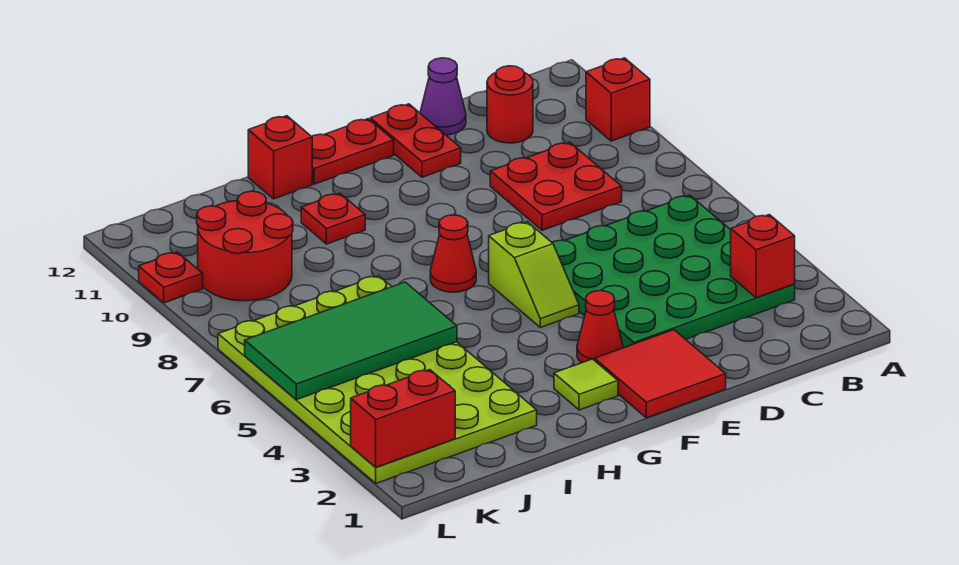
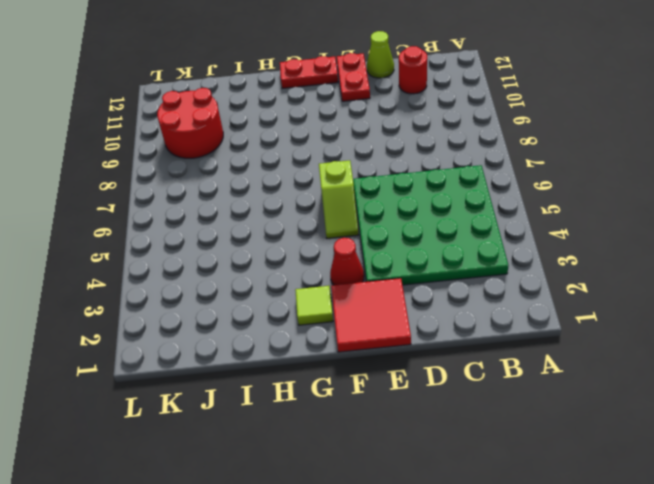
lime cone D12 level 1 -> purple cone D12 level 1
none -> red brick A10 level 1
none -> red plate C8:D9 level 1
none -> red cone G7 level 1

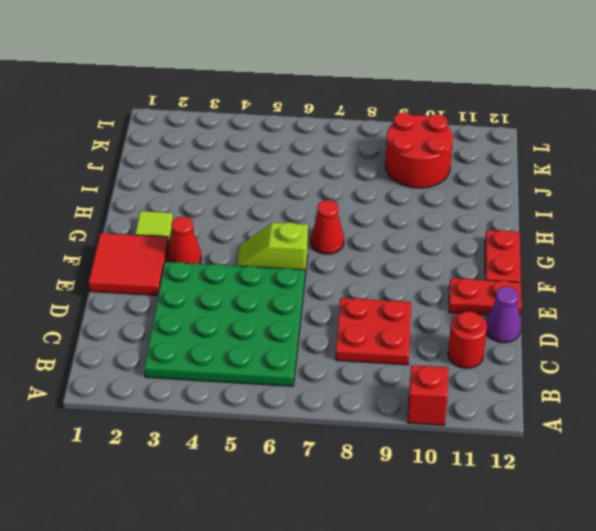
none -> red plate H10 level 1
none -> red brick H12 level 1
none -> lime plate I2:L7 level 1

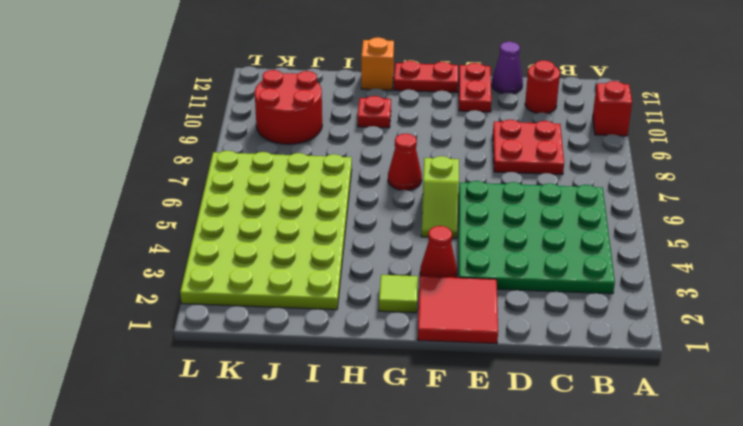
orange brick H12 level 1 -> red brick H12 level 1
none -> red plate L10 level 1
none -> red brick B3 level 2
none -> green tile I5:L6 level 2

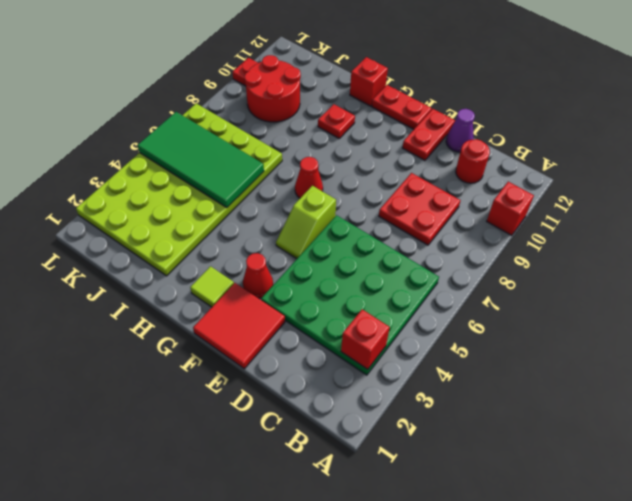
none -> red brick K2:L2 level 2

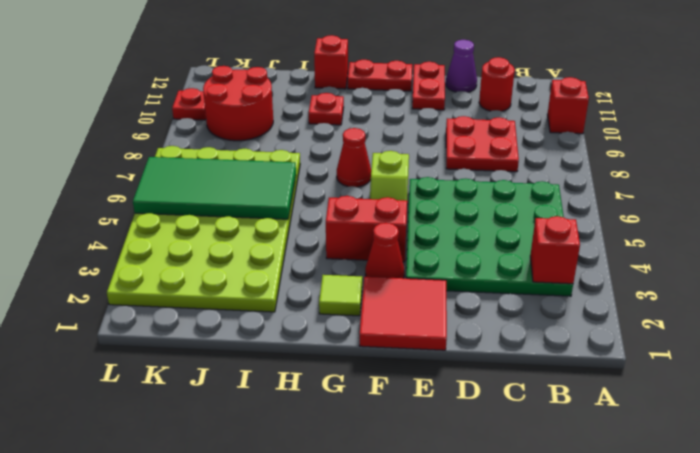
red brick F4:G4 level 1 -> red brick K2:L2 level 2

